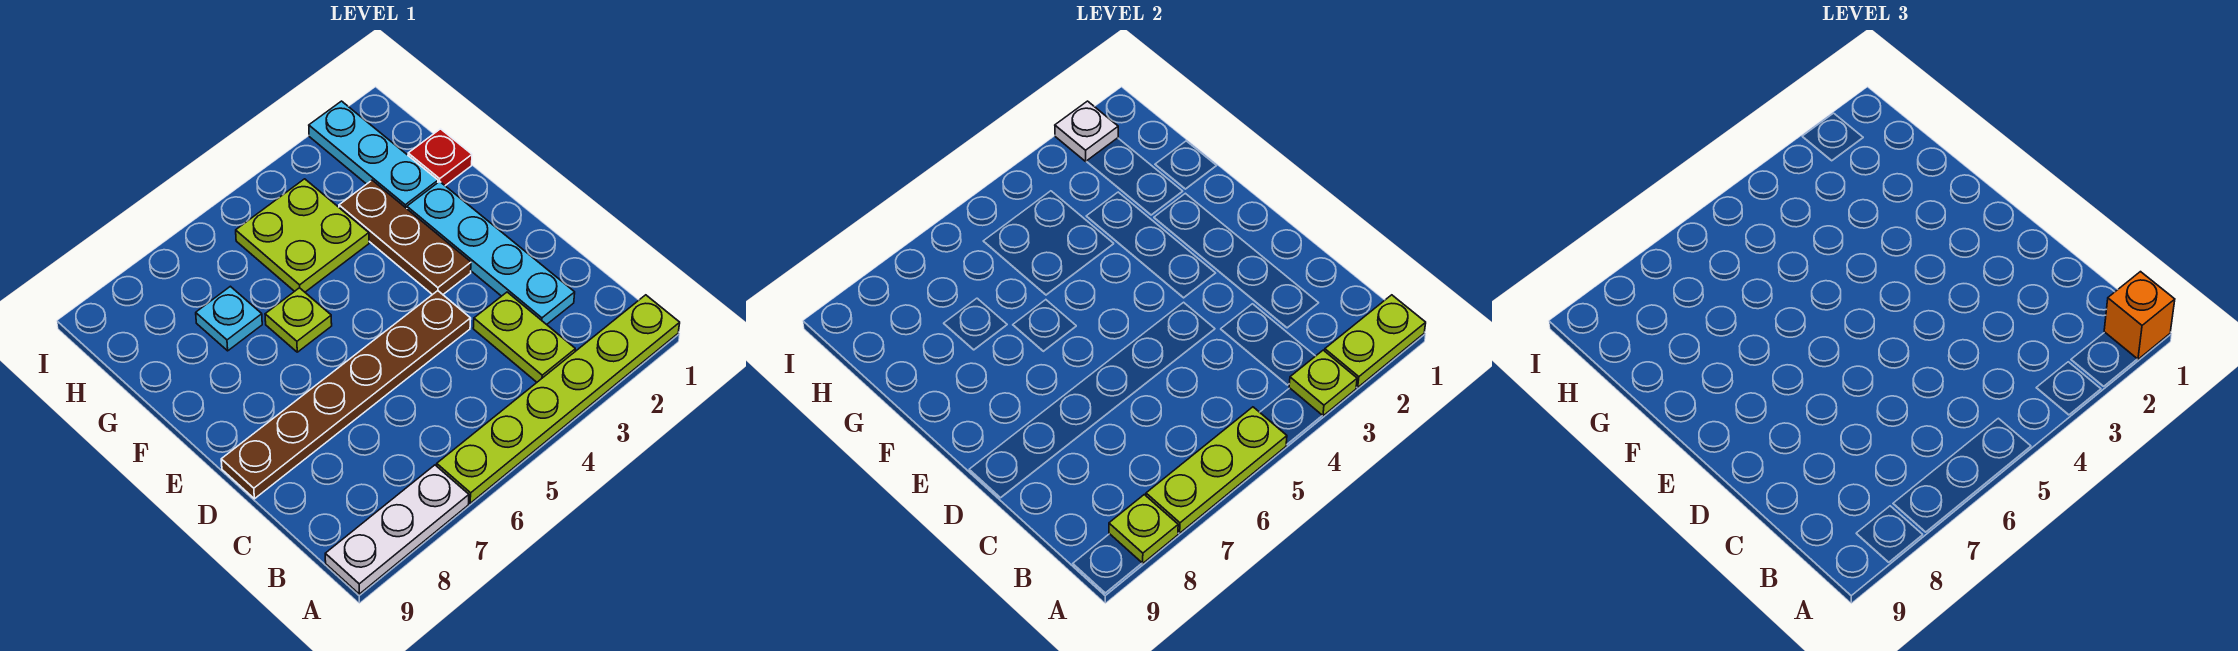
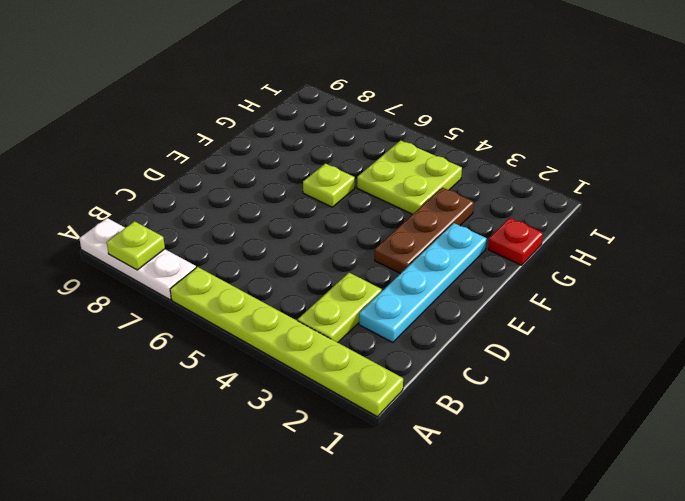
none -> brown plate D4:D9 level 1
none -> cyan plate G2:I2 level 1
none -> cyan plate G7 level 1

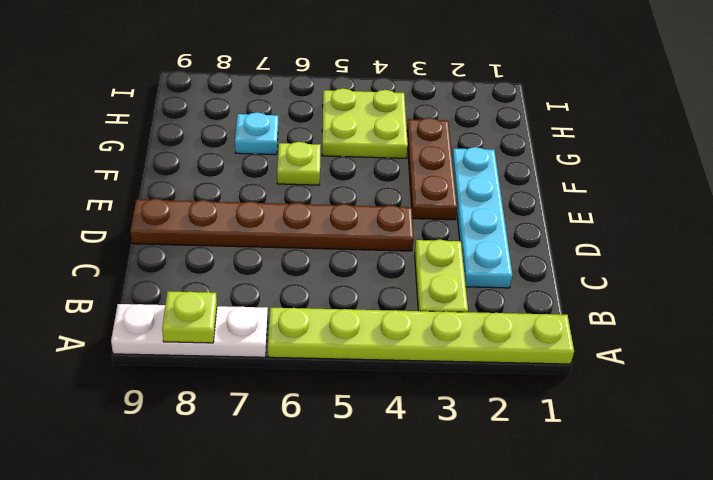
none -> red plate G1 level 1
none -> cyan plate G2:I2 level 1
none -> lime plate A1:A2 level 2

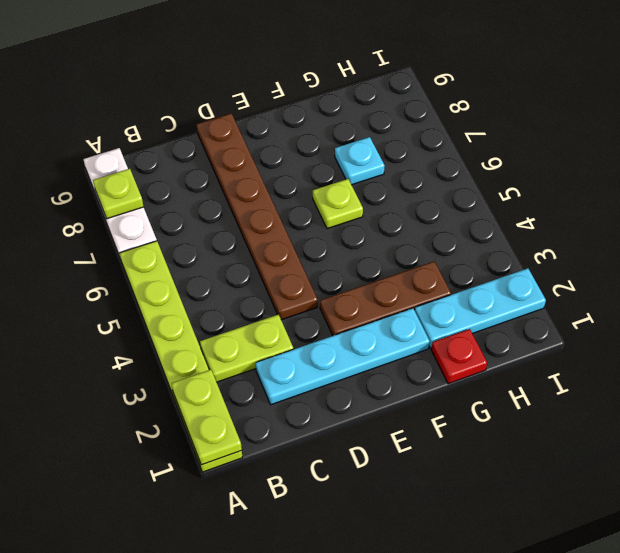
none -> lime plate G4:H5 level 1
none -> lime plate A3 level 2
none -> lime plate A5:A7 level 2

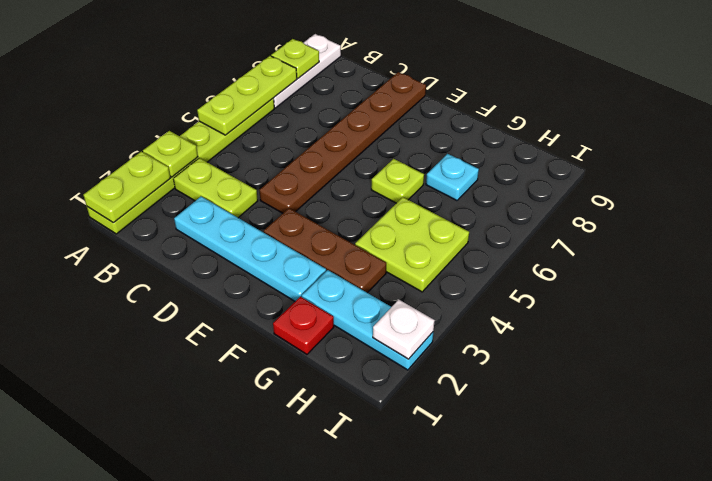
none -> orange brick A1 level 3

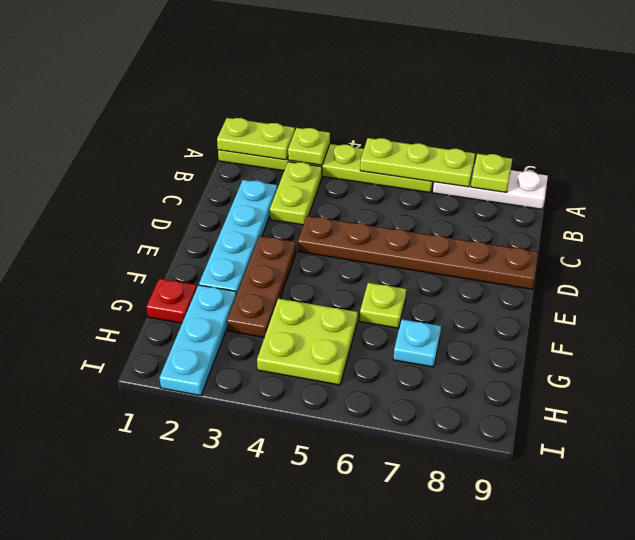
none -> white plate I2 level 2
none -> orange brick A1 level 3

